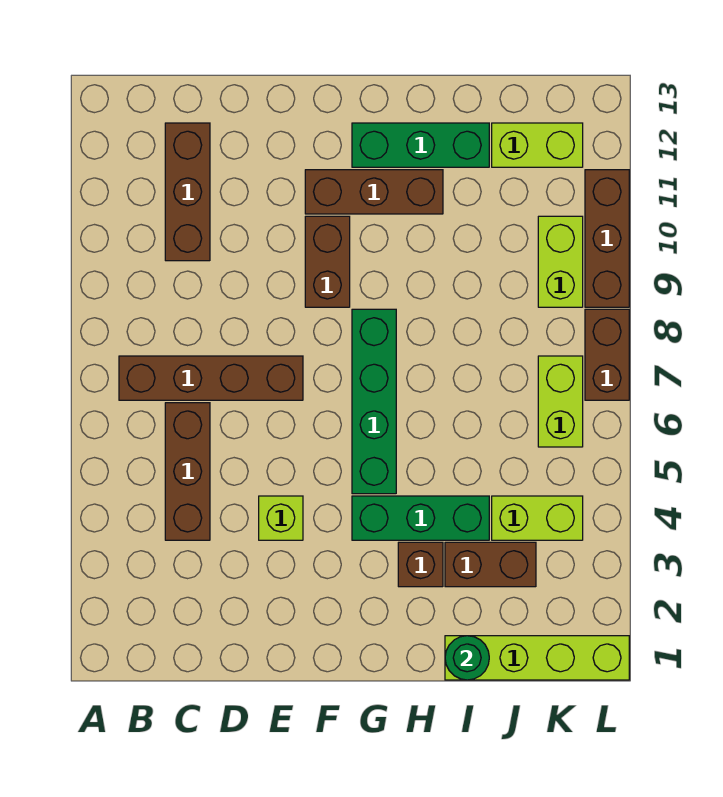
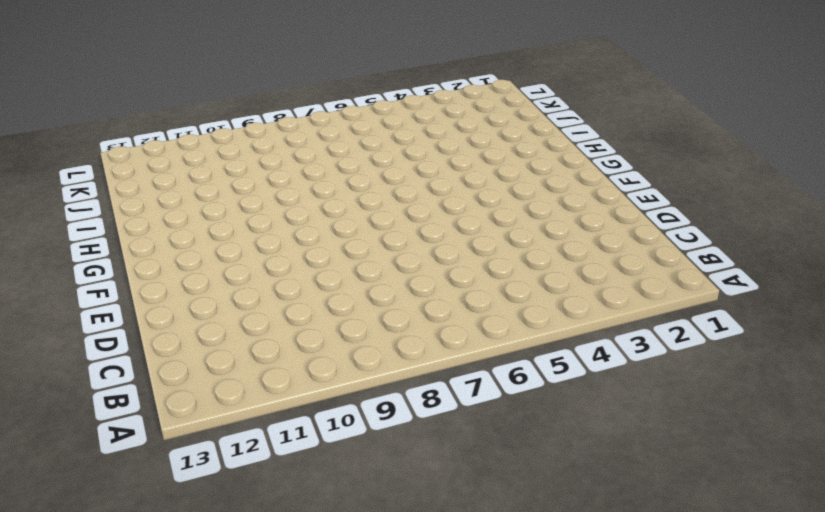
none -> brown brick B7:E7 level 1
none -> brown brick C4:C6 level 1
none -> brown brick C10:C12 level 1

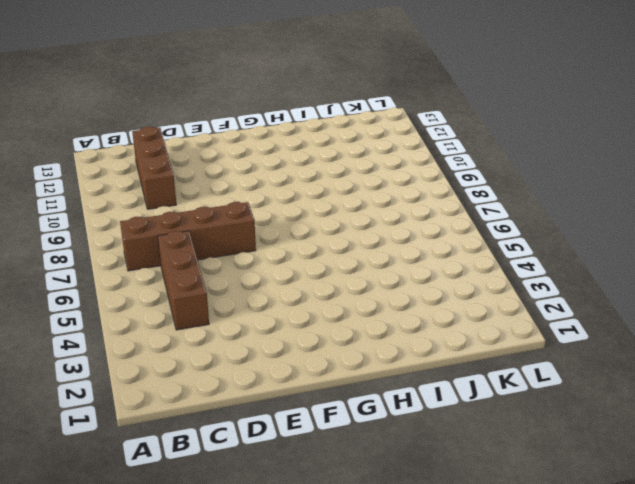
none -> lime brick E4 level 1
none -> brown brick F9:F10 level 1
none -> brown brick F11:H11 level 1

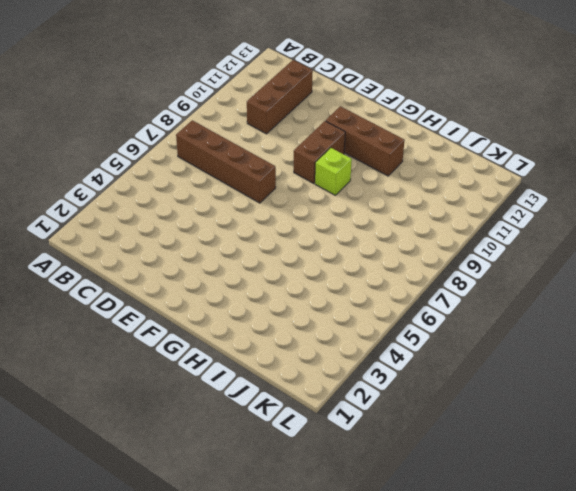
lime brick G9 level 1 -> lime brick E4 level 1
none -> brown brick C4:C6 level 1
none -> green brick G4:I4 level 1
none -> green brick G5:G8 level 1

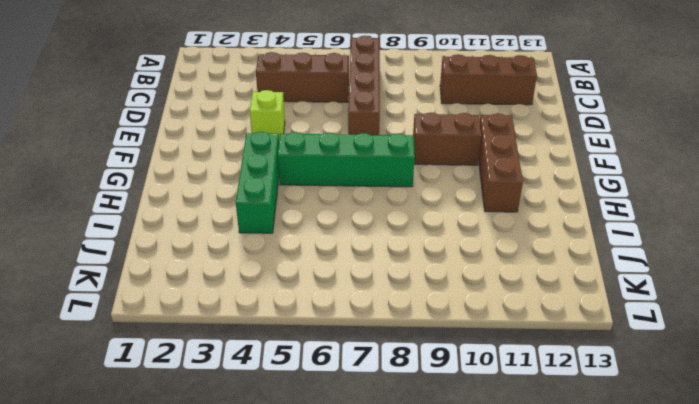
none -> green brick G12:I12 level 1
none -> brown brick H3 level 1
none -> lime brick I1:L1 level 1

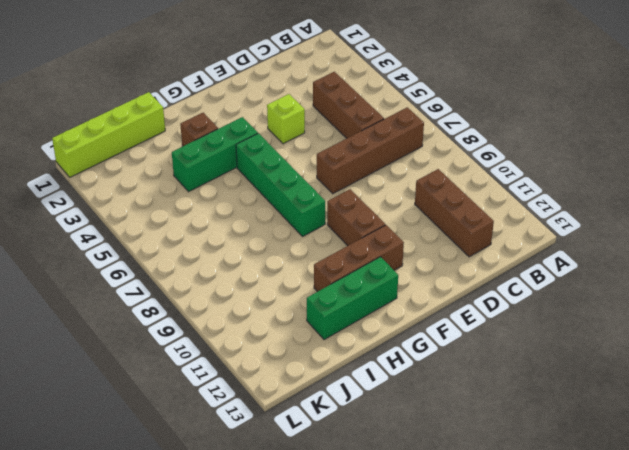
none -> brown brick I3:J3 level 1
none -> lime brick J4:K4 level 1
none -> lime brick J12:K12 level 1

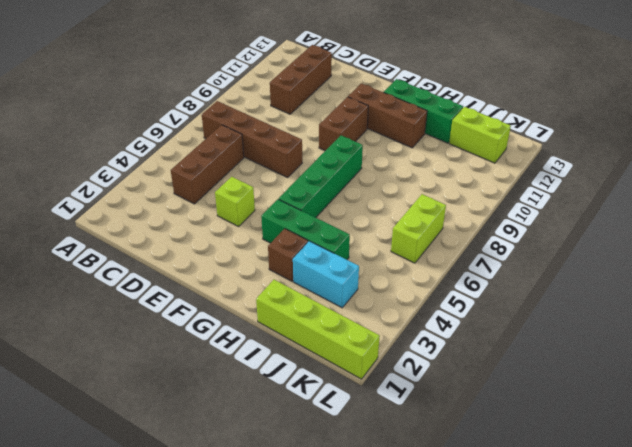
cyan brick I3:J3 level 1 -> brown brick I3:J3 level 1
none -> lime brick J4:K4 level 1
none -> lime brick K9:K10 level 1
none -> brown brick L7:L8 level 1

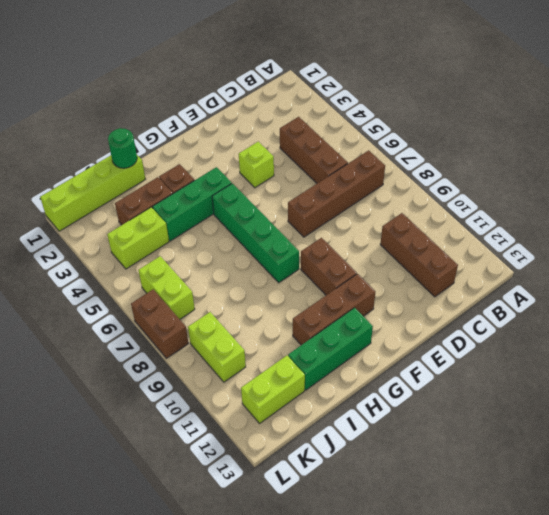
none -> brown brick L9:L11 level 1

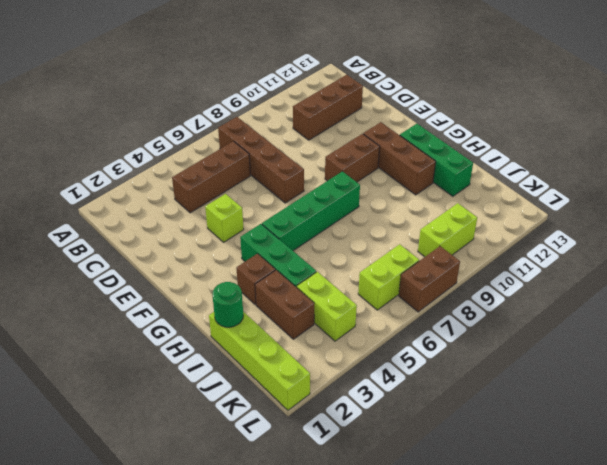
none -> lime brick J12:K12 level 1
none -> brown brick L9:L11 level 1

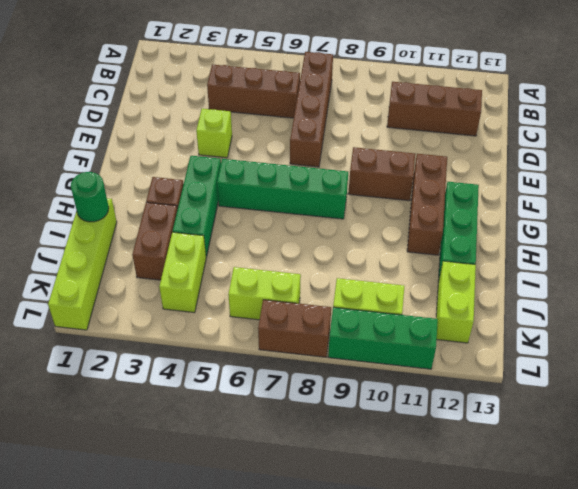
green brick L9:L11 level 1 -> brown brick L9:L11 level 1

